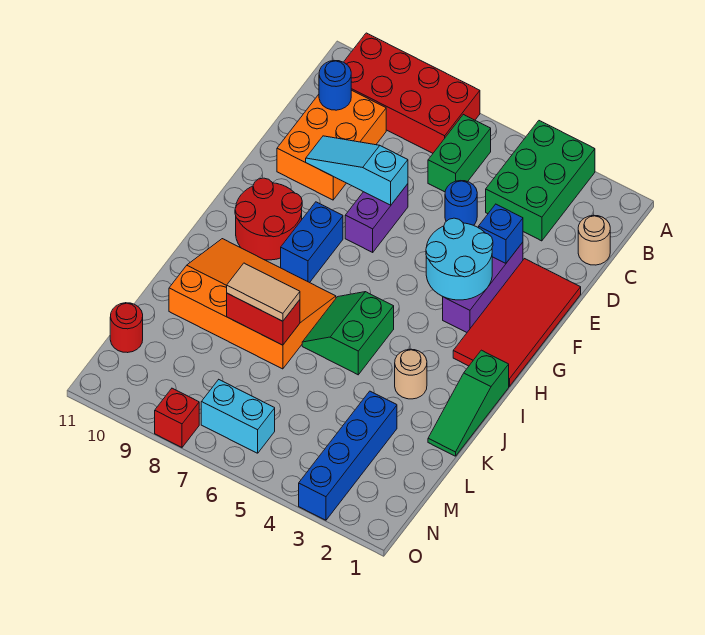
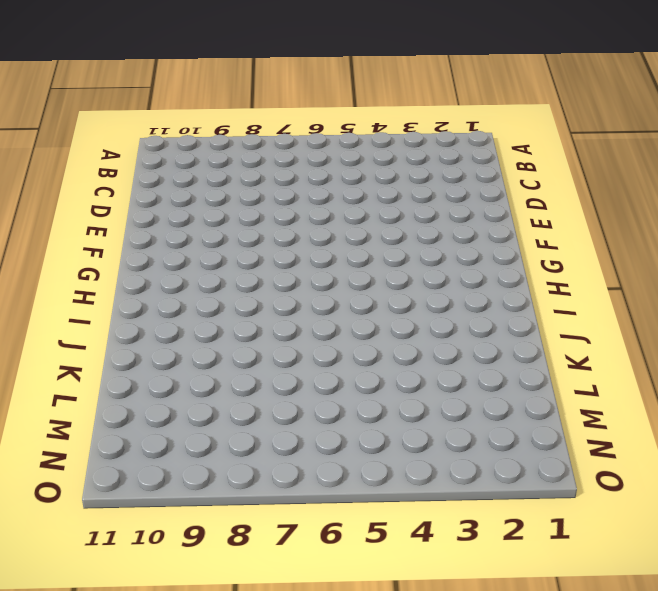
none -> green brick A3:C4 level 1
none -> red brick A7:B10 level 1
none -> green brick B6:C6 level 1

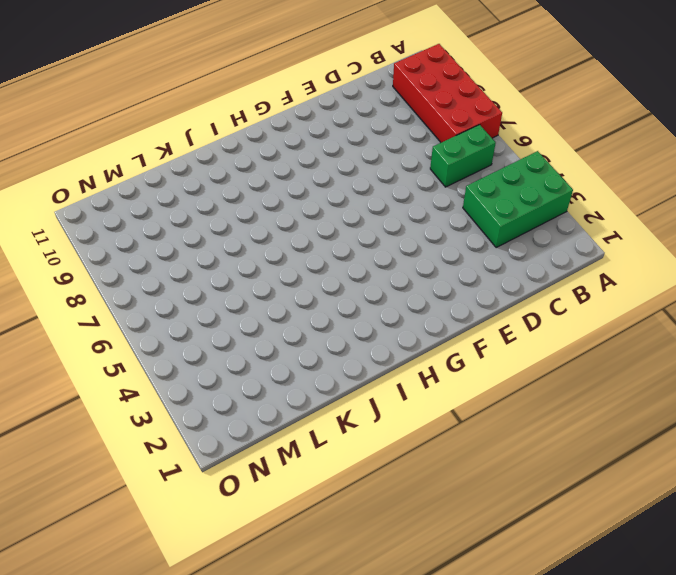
none -> tan round brick C1 level 1
none -> orange brick C9:E10 level 1
none -> blue round brick D5 level 1

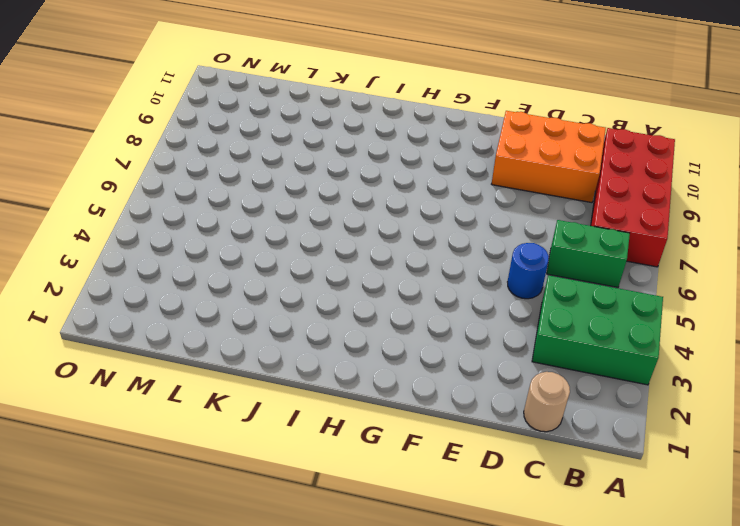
none -> red tile E1:H2 level 1
none -> purple brick E3:G3 level 1
none -> purple brick E7:F7 level 1

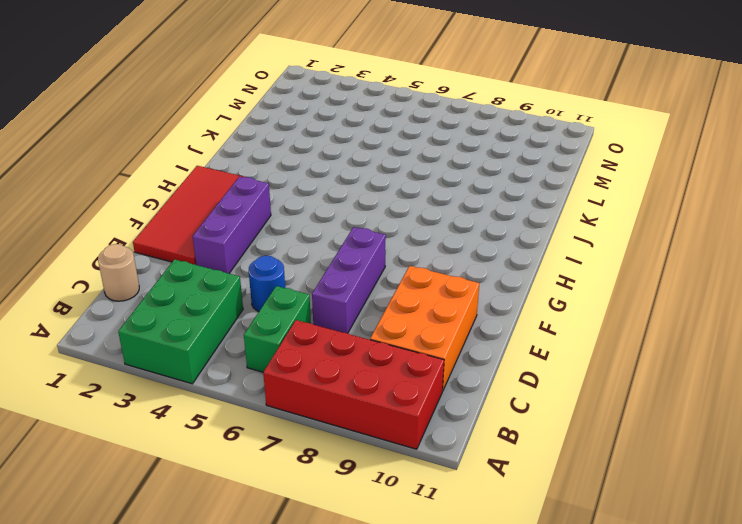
purple brick D7:F7 level 1 -> purple brick E7:F7 level 1
none -> blue brick G8:H8 level 1
none -> red round brick G9:H10 level 1
none -> green slope I1:K1 level 1 top I

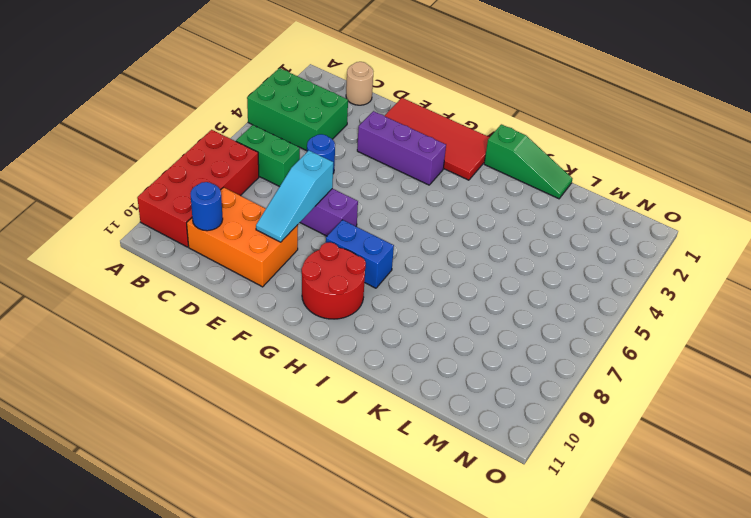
none -> green slope I5:J6 level 1 top 5
none -> orange slope I7:K10 level 1 top K
none -> tan round brick J3 level 1

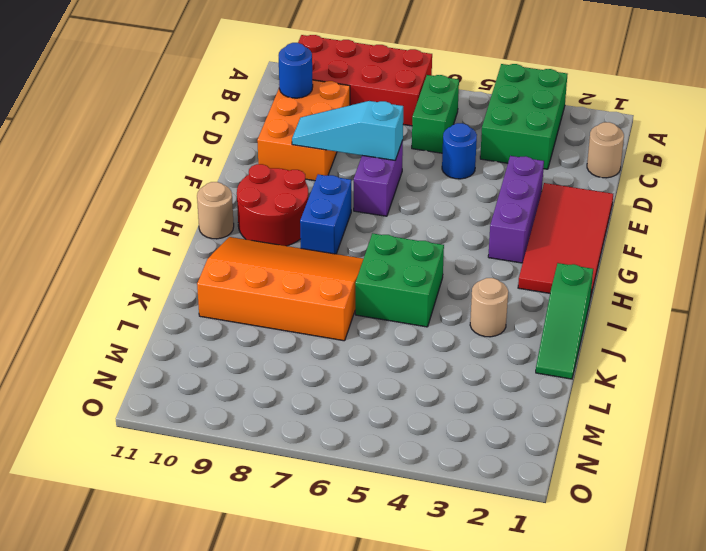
tan round brick H11 level 1 -> none
green brick I5:J6 level 1 -> green slope I5:J6 level 1 top 5
none -> blue brick L3:O3 level 1
none -> red round brick M11 level 1
none -> cyan brick N6:N7 level 1

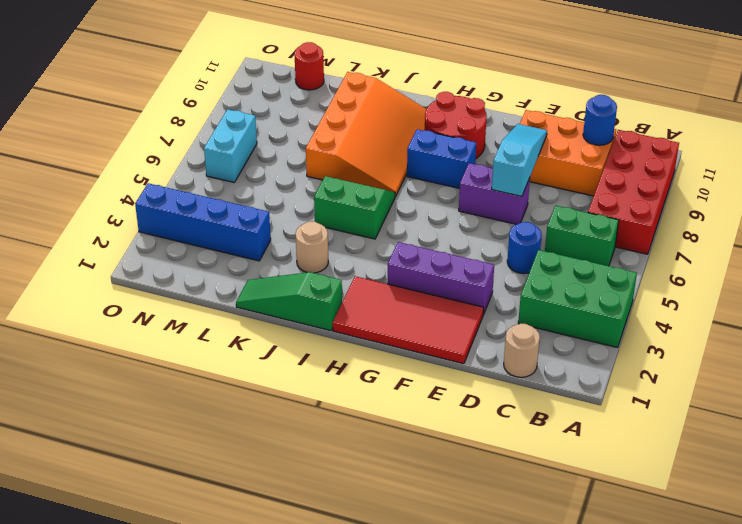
none -> red brick O8 level 1
none -> blue brick E3 level 2
none -> cyan round brick F3:G4 level 2

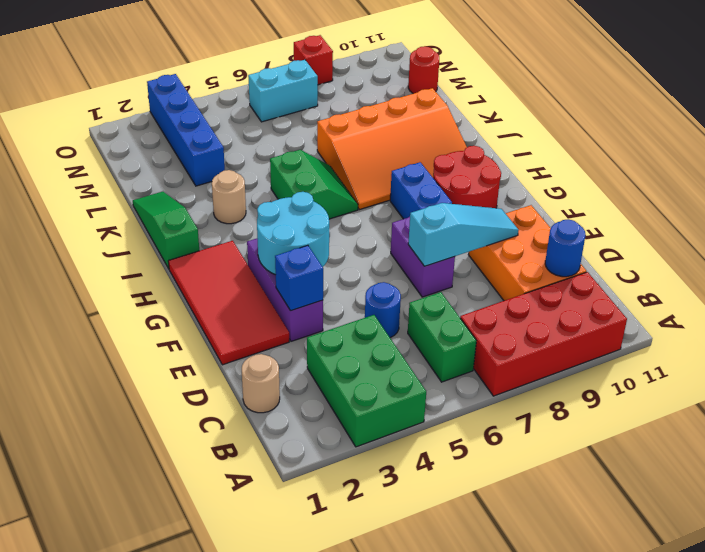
none -> red brick K7:K8 level 2
none -> tan tile K7:K8 level 3

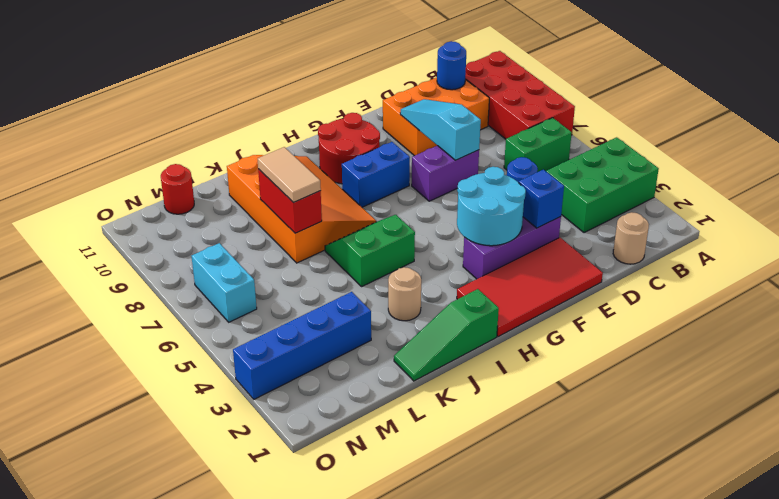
none -> red brick O8 level 1

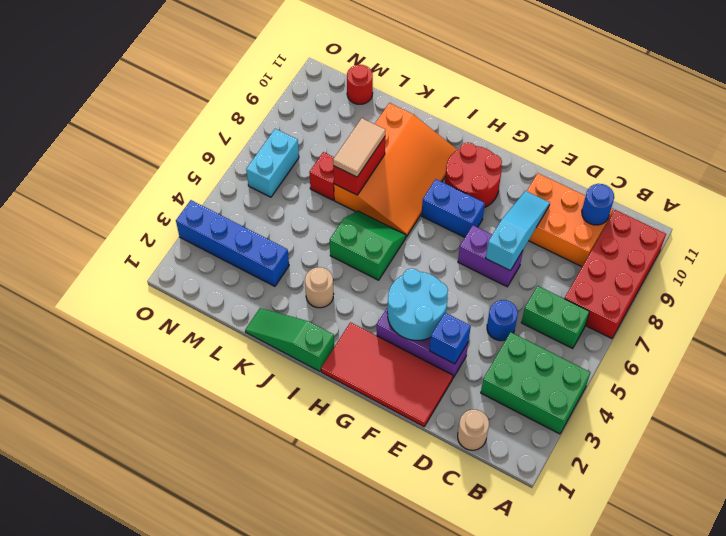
red brick L7 level 1 -> red brick O8 level 1

